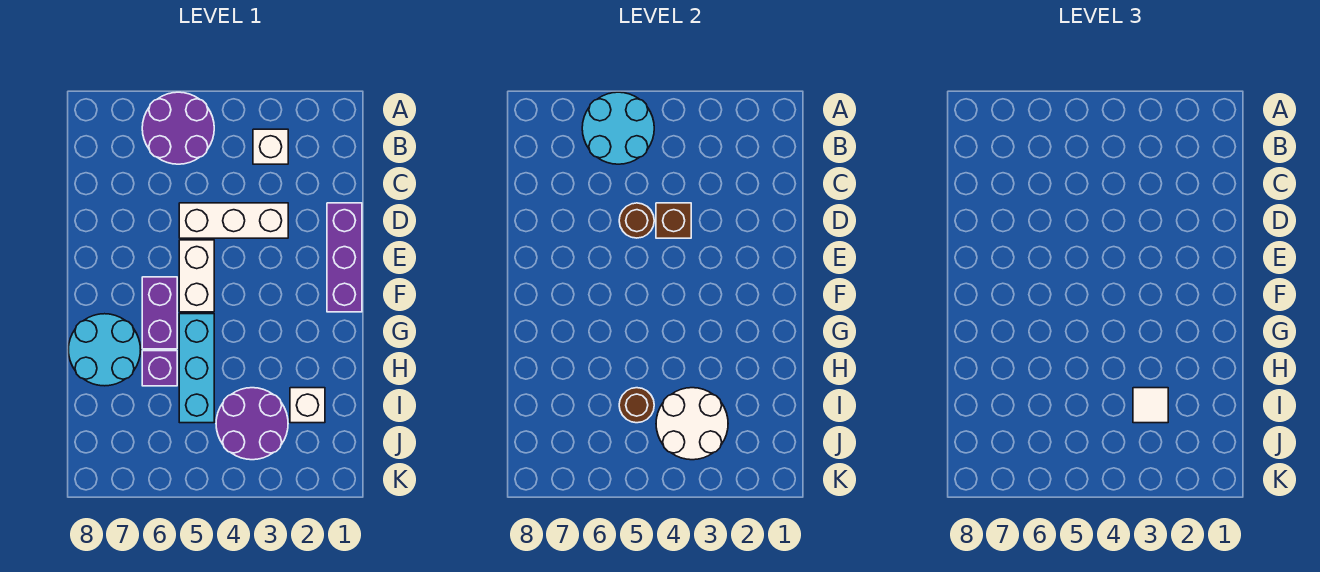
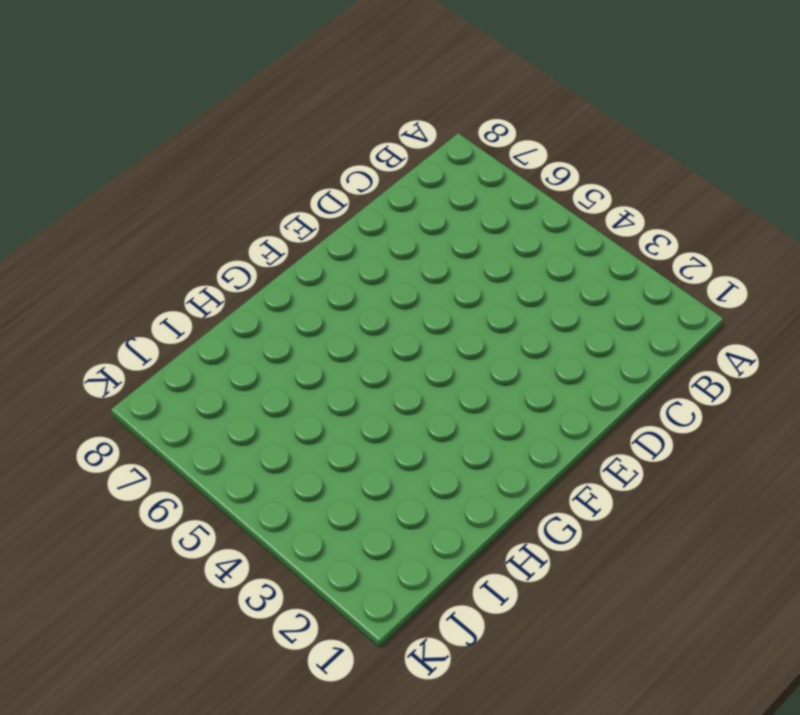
none -> purple round brick A5:B6 level 1
none -> white brick B3 level 1
none -> purple brick D1:F1 level 1

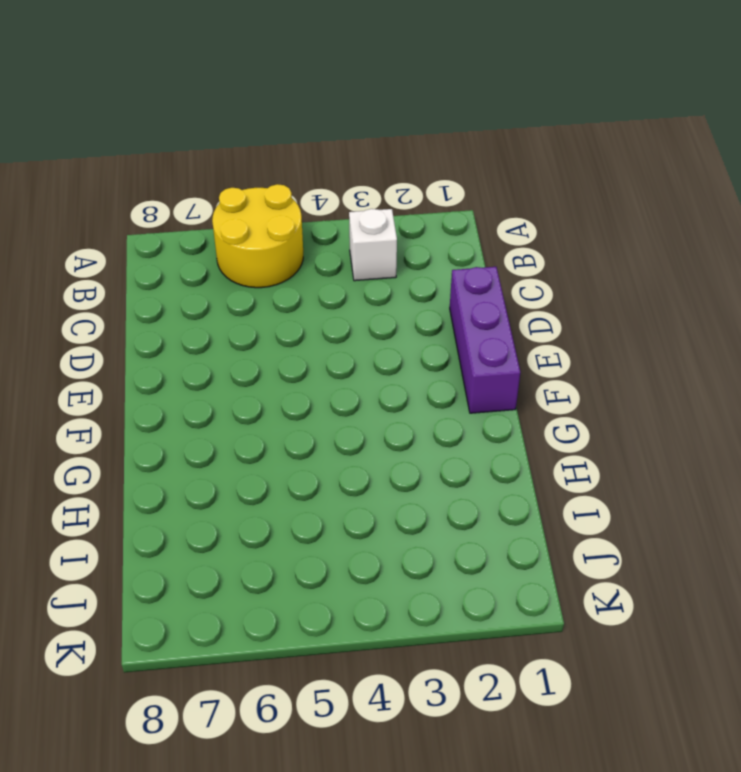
yellow round brick A5:B6 level 1 -> purple round brick A5:B6 level 1
none -> white brick D3:D5 level 1
none -> white brick E5:F5 level 1
none -> purple brick F6:G6 level 1

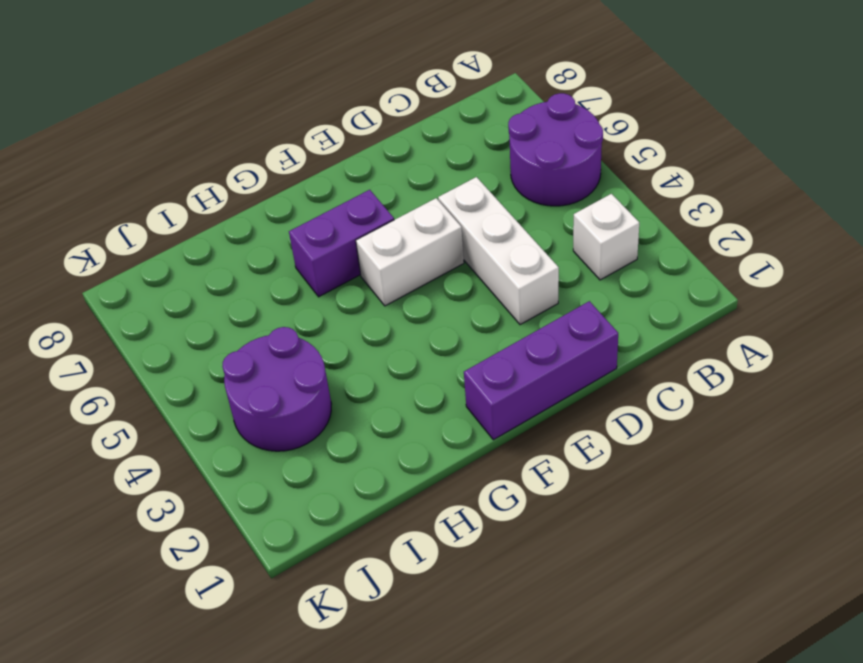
none -> cyan brick G5:I5 level 1
none -> cyan round brick G7:H8 level 1
none -> purple brick H6 level 1

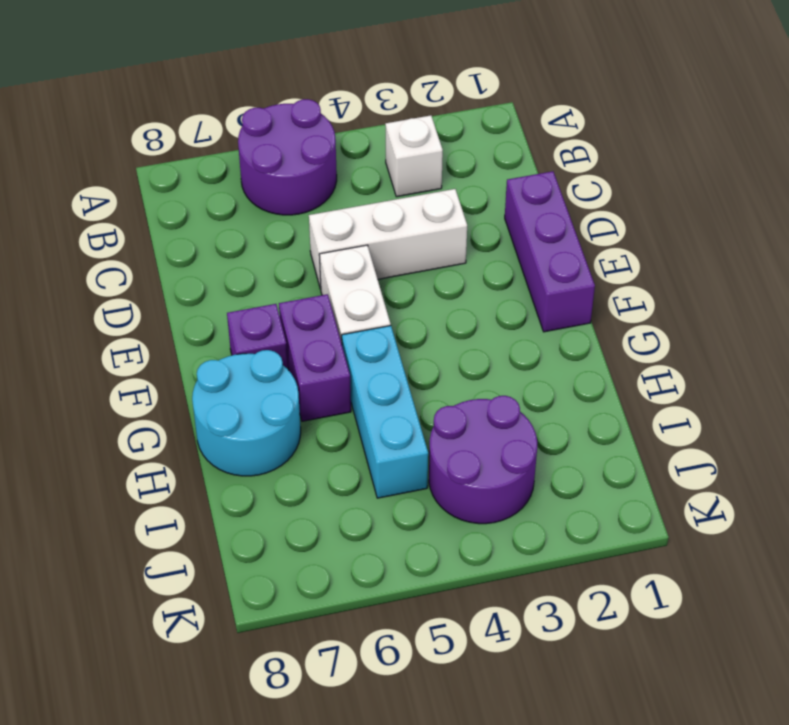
purple brick F7 level 1 -> purple brick H6 level 1
none -> white brick I2 level 1
none -> cyan round brick A5:B6 level 2
none -> brown brick D4 level 2

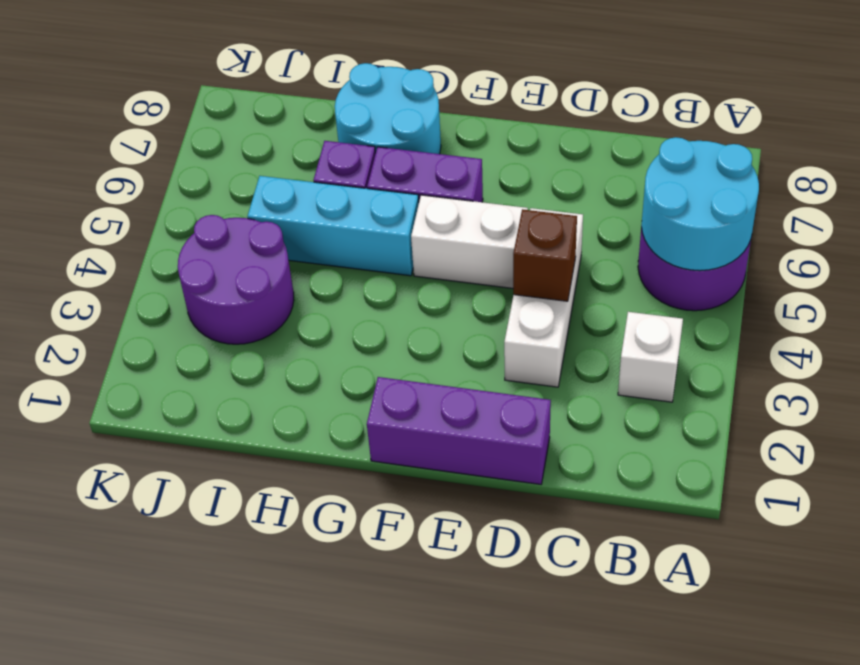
none -> white brick I2 level 1
none -> brown round brick D5 level 2
none -> white round brick I3:J4 level 2

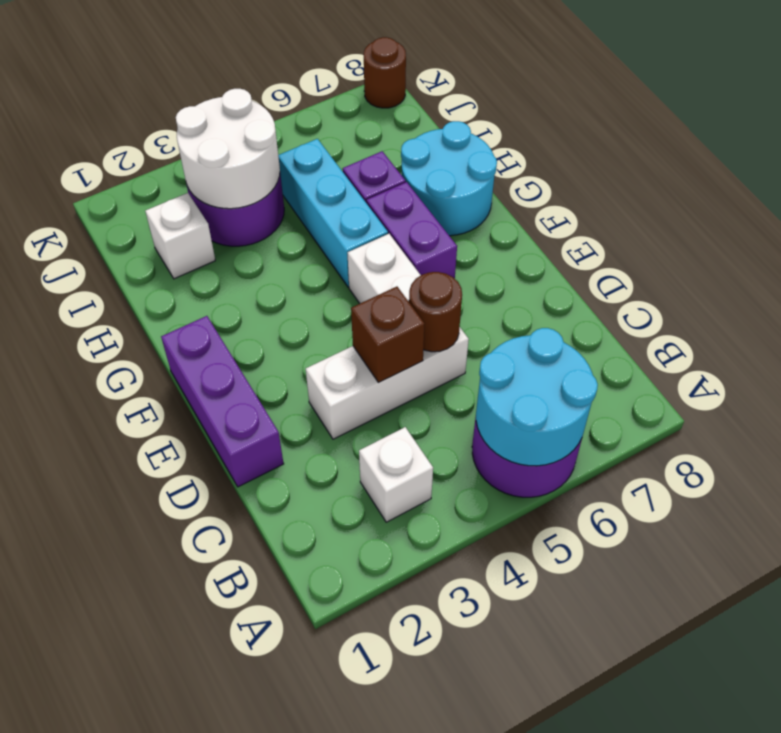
brown round brick K8 level 1 -> brown round brick I5 level 2
none -> white tile I3 level 3

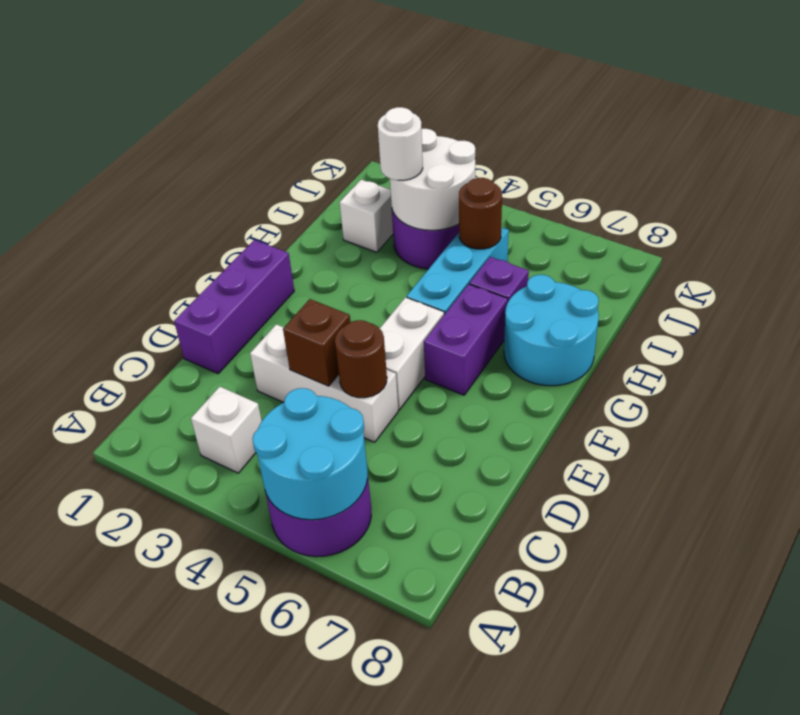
white round brick I3 level 3 -> white tile I3 level 3

